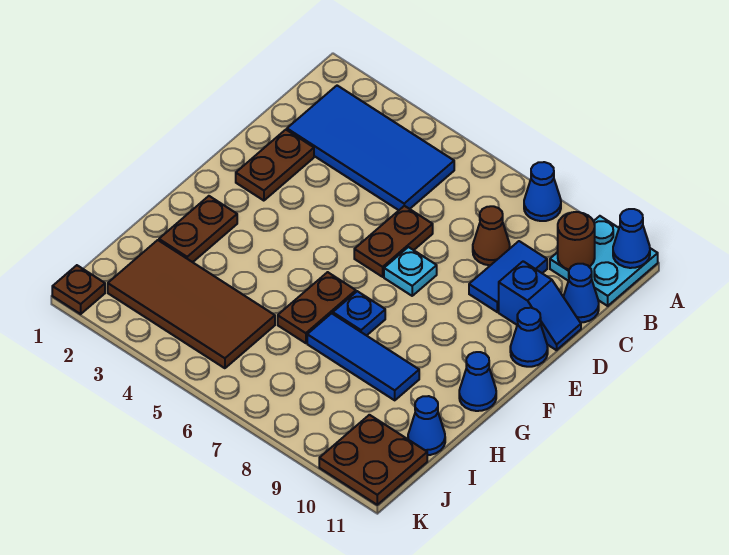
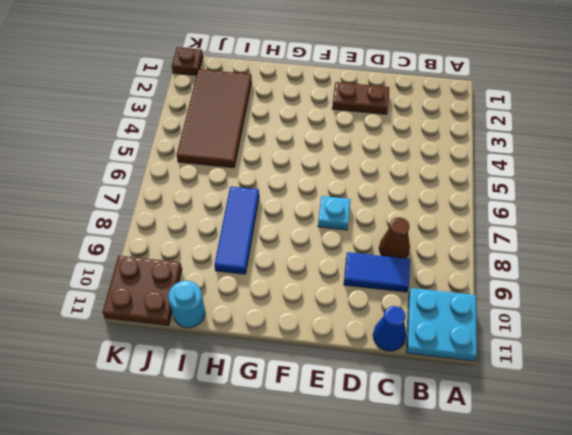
cyan round brick I11 level 1 -> blue cone I11 level 1
none -> blue cone A8 level 1
none -> blue tile B2:C5 level 1
none -> brown plate D6:E6 level 1

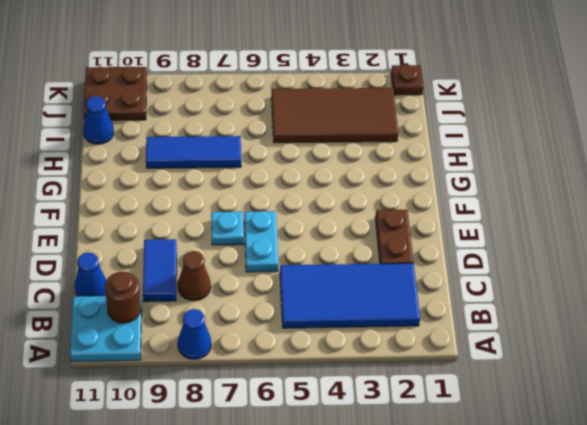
cyan plate D6:E6 level 1 -> brown plate D6:E6 level 1
none -> blue slope D10:D11 level 1 top 10
none -> blue cone E11 level 1
none -> brown plate G2:H2 level 1

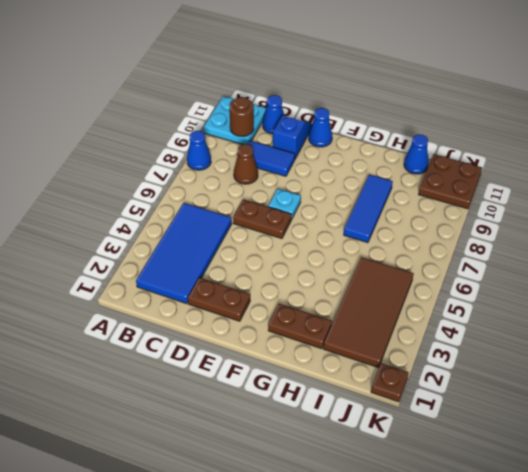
none -> brown plate G6:H6 level 1
none -> blue plate G7 level 1
none -> blue cone G11 level 1

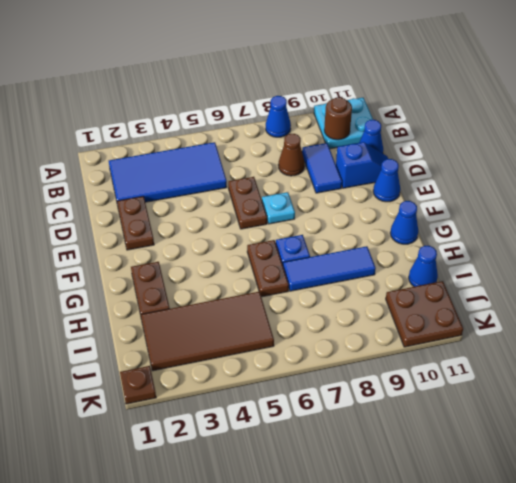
none -> blue cone A11 level 2

